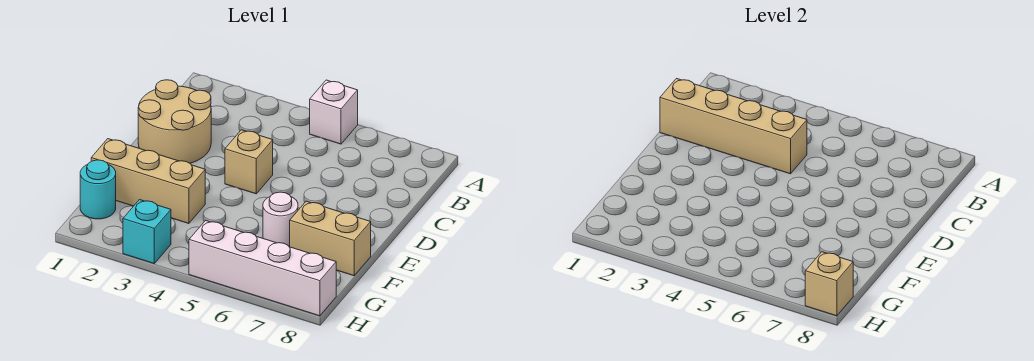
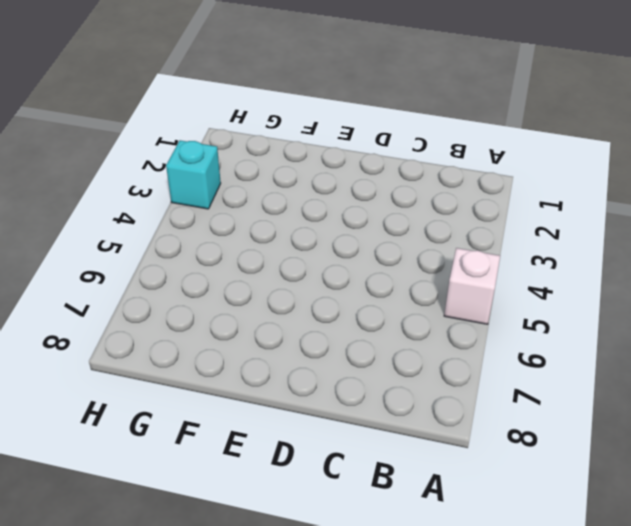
none -> tan round brick C1:D2 level 1
none -> tan brick D4 level 1

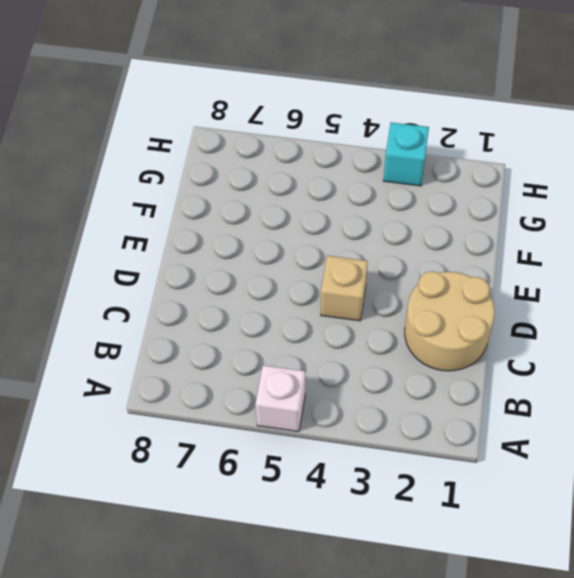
none -> tan brick F1:F3 level 1
none -> white round brick F6 level 1

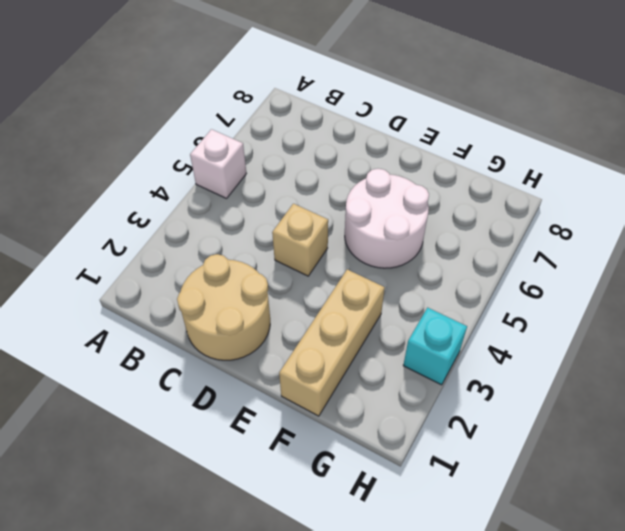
white round brick E5:F6 level 1 -> white round brick F6 level 1
none -> tan brick F7:F8 level 1
none -> cyan round brick G1 level 1

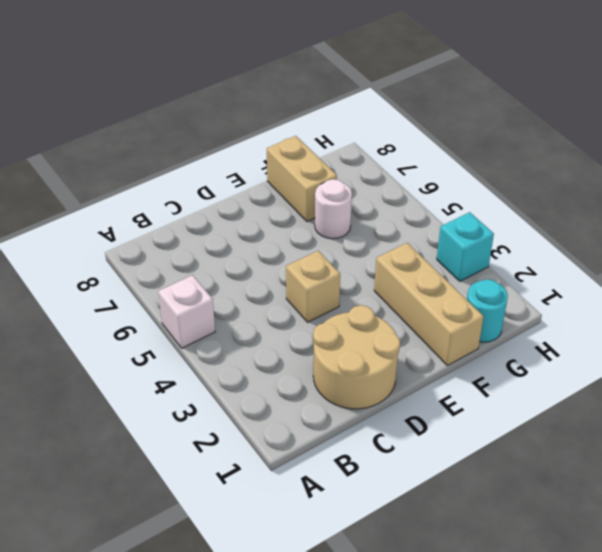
none -> white brick H5:H8 level 1
none -> tan brick C1:C4 level 2

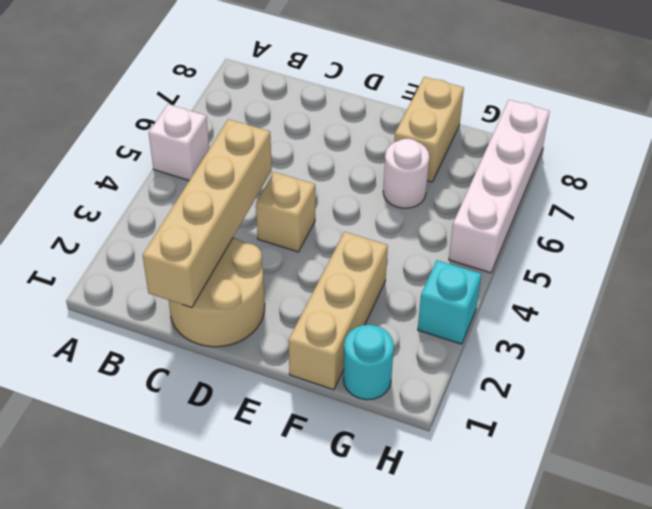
none -> tan brick H8 level 2

